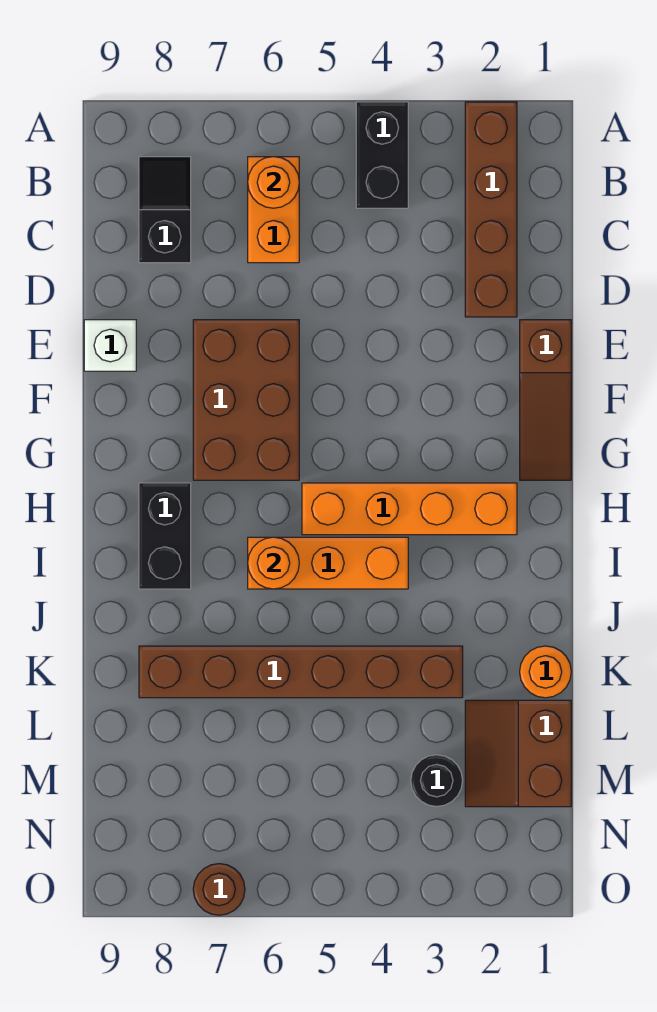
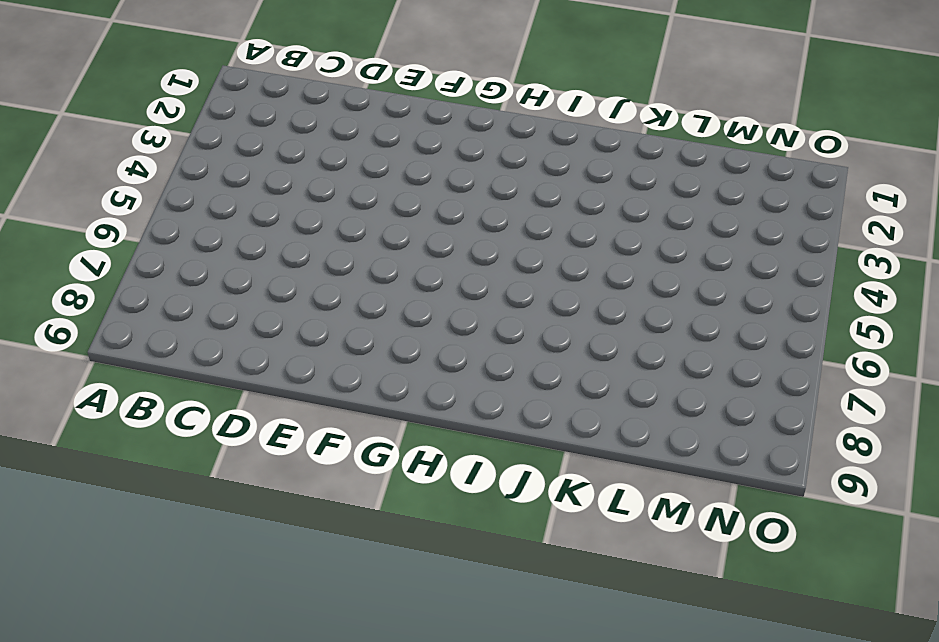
none -> brown brick A2:D2 level 1
none -> black brick A4:B4 level 1
none -> orange brick B6:C6 level 1

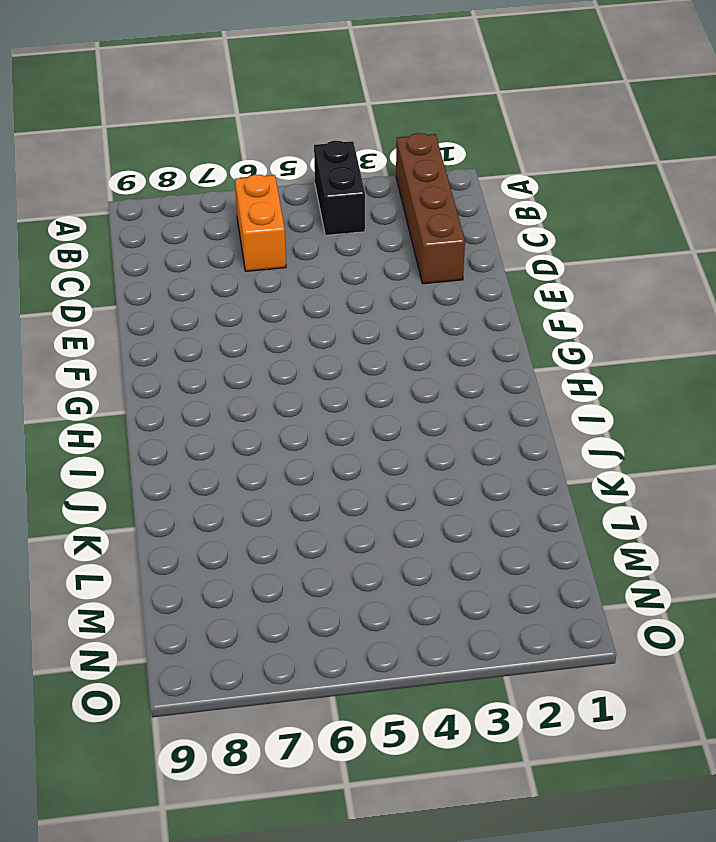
none -> black slope B8:C8 level 1 top C
none -> brown slope E1:G1 level 1 top E
none -> brown brick E6:G7 level 1

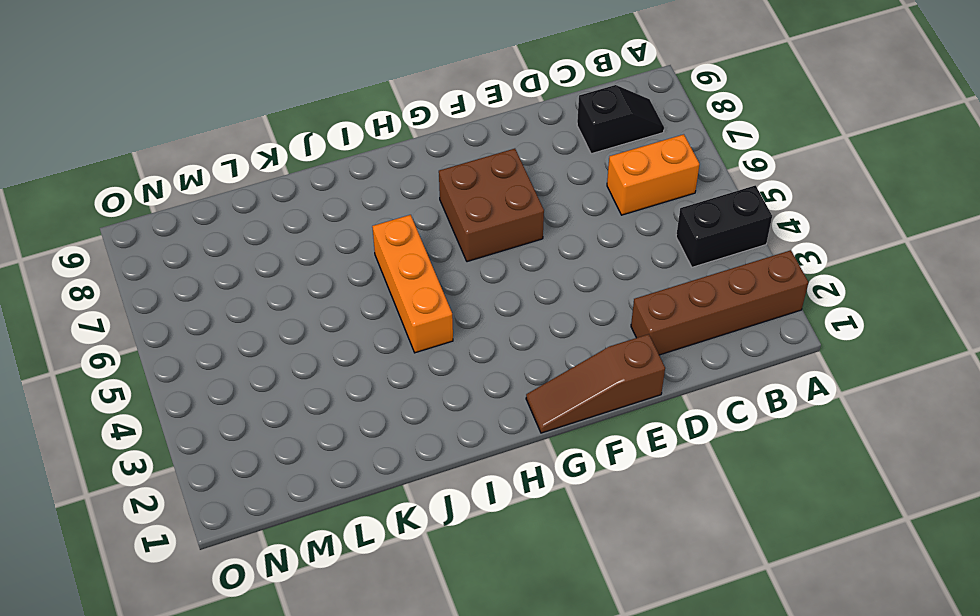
brown brick F6:G7 level 1 -> brown brick E6:G7 level 1
none -> white brick E9 level 1
none -> orange brick H2:H5 level 1
none -> black brick H8:I8 level 1

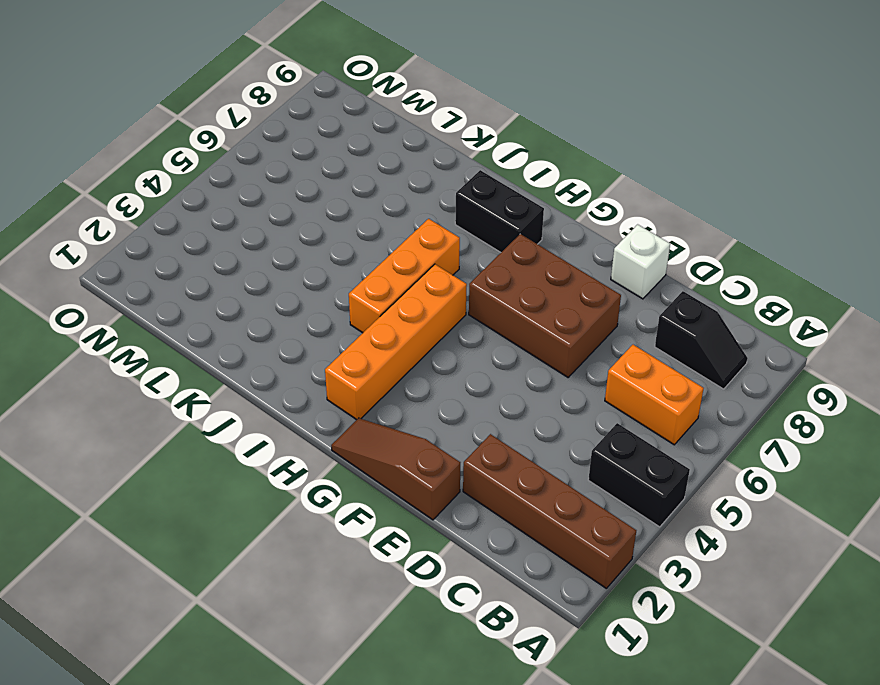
none -> orange round brick K1 level 1
none -> brown brick K3:K8 level 1
none -> brown slope L1:M2 level 1 top 1

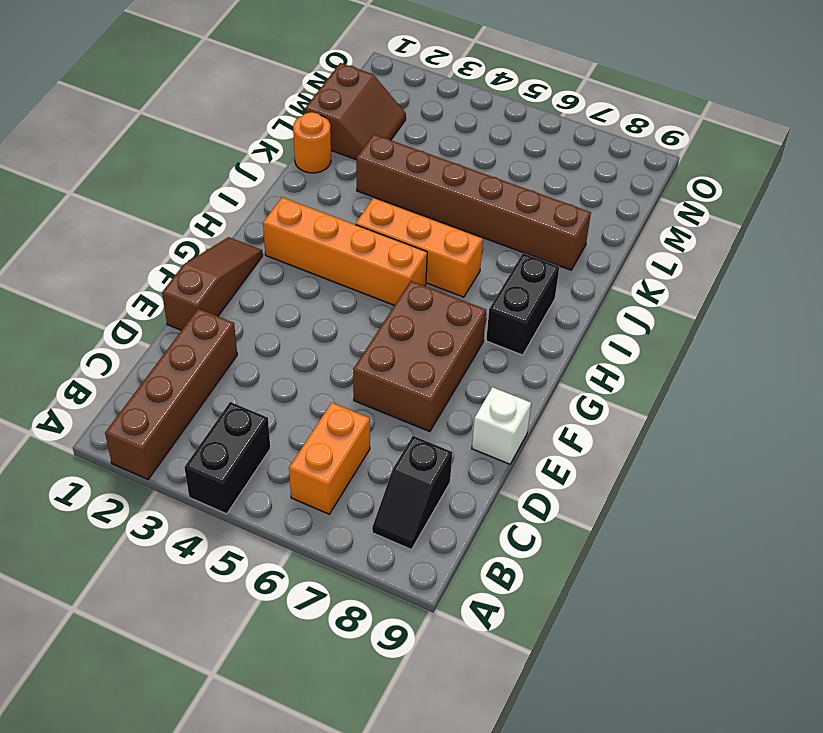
none -> black round brick M3 level 1
none -> brown round brick O7 level 1
none -> orange round brick B6 level 2

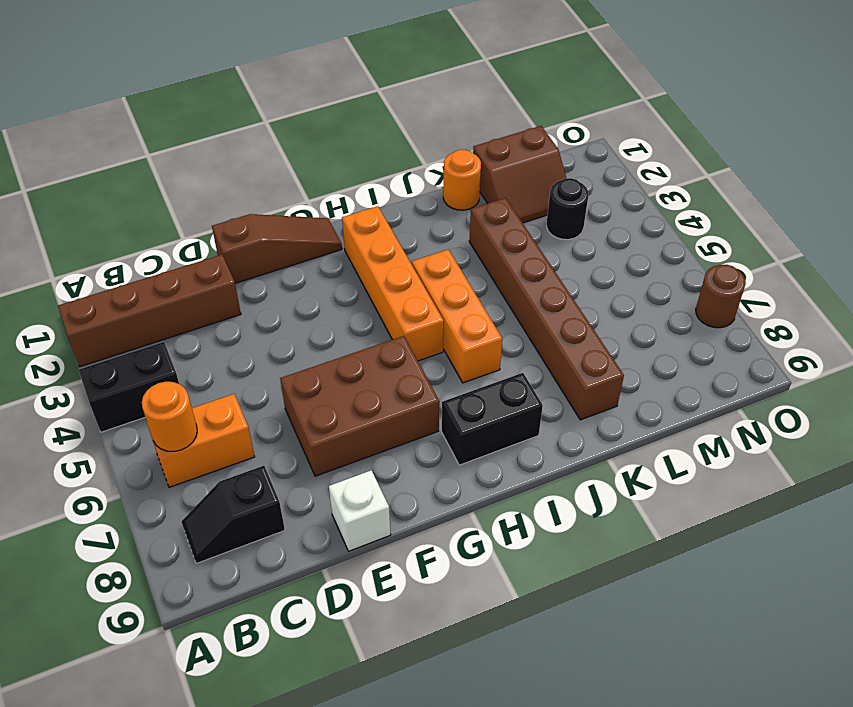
none -> orange round brick I6 level 2

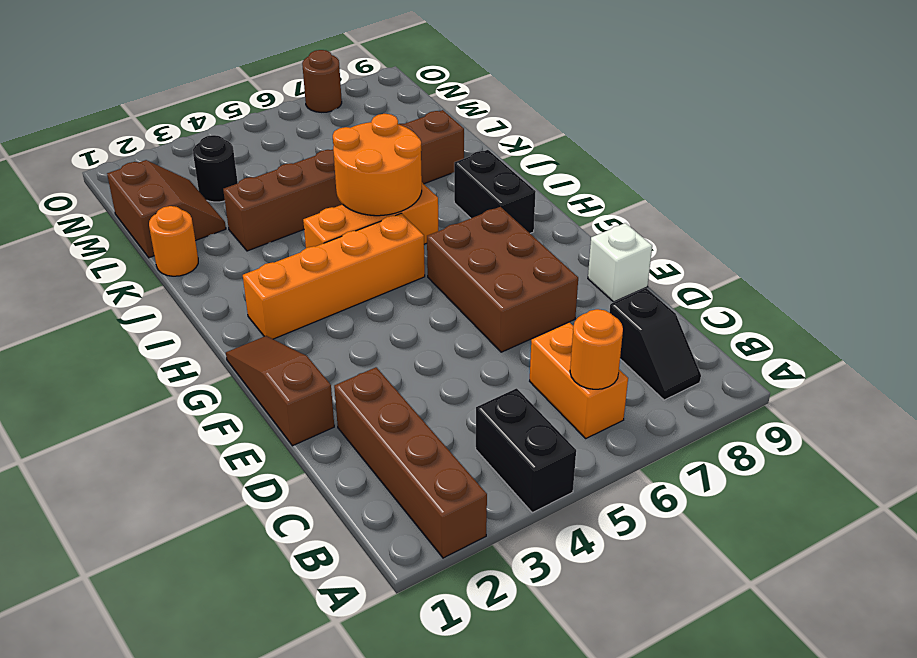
orange round brick I5:J6 level 2 -> orange round brick I6 level 2

